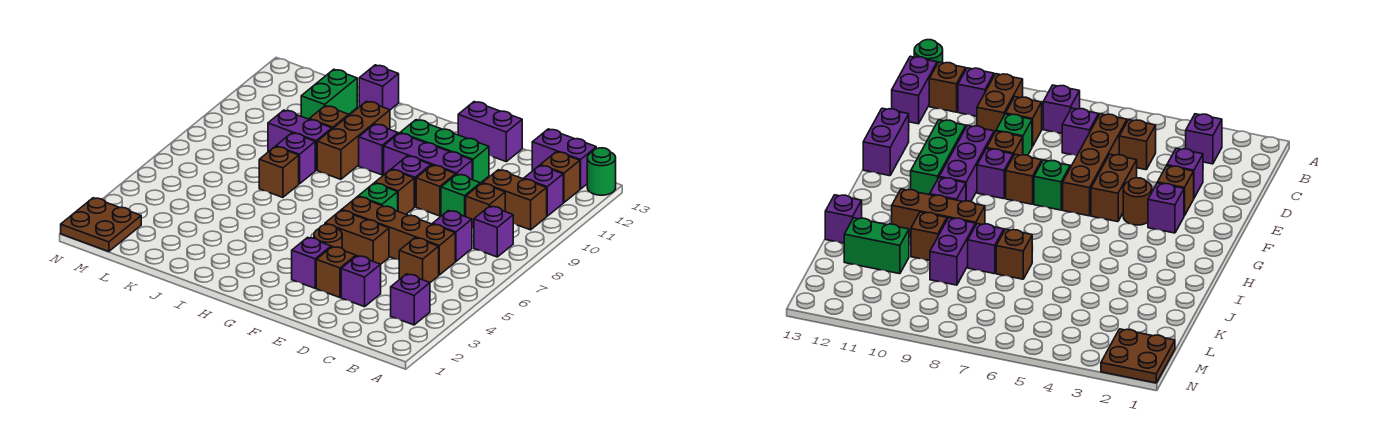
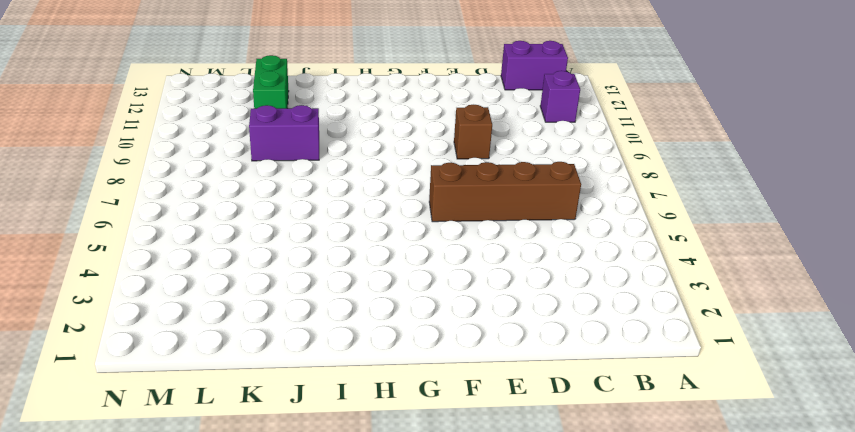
none -> green round brick A13 level 1
none -> purple brick B3 level 1
none -> purple brick B8 level 1
none -> brown brick B10:C10 level 1

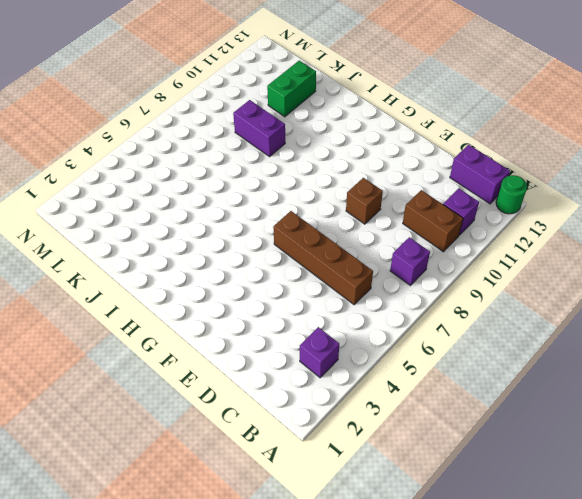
none -> brown brick B12 level 1
none -> brown brick C5 level 1
none -> purple brick C7 level 1
none -> brown brick C9 level 1

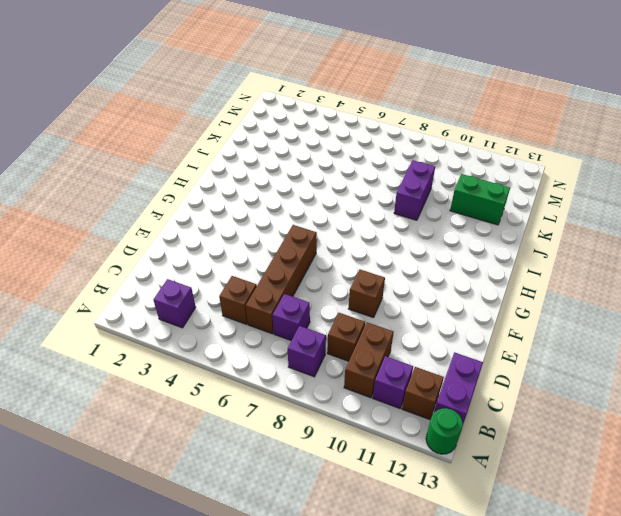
none -> purple brick D3 level 1
none -> green brick D9 level 1
none -> brown brick E3 level 1
none -> brown brick E5:F5 level 1

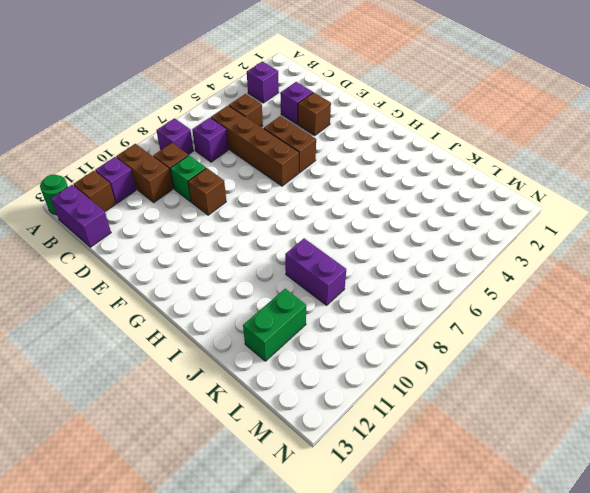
none -> purple brick E10:G10 level 1
none -> green brick E11:G11 level 1
none -> purple brick E13:F13 level 1
none -> purple brick F3 level 1

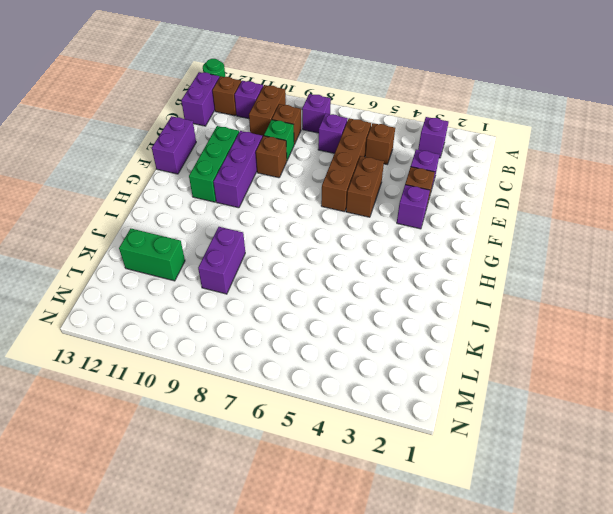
none -> brown round brick F4 level 1
none -> green brick F7 level 1
none -> brown brick F8 level 1
none -> purple brick F9 level 1

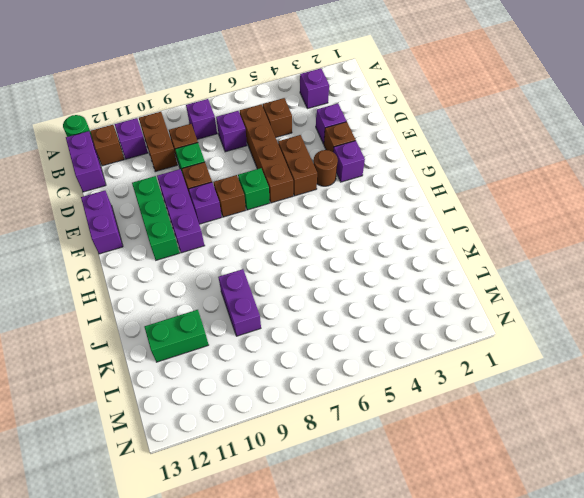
none -> purple brick H10 level 1
none -> brown brick I9:I11 level 1
none -> brown brick J7 level 1
none -> purple brick J8 level 1

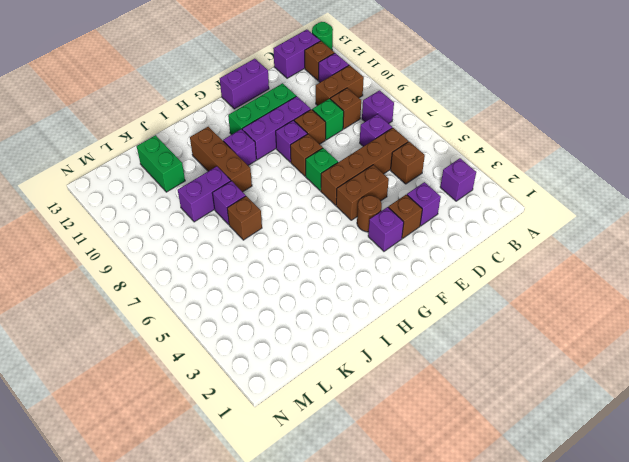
none -> brown brick J10 level 1
none -> purple brick J13 level 1
none -> brown plate M1:N2 level 1

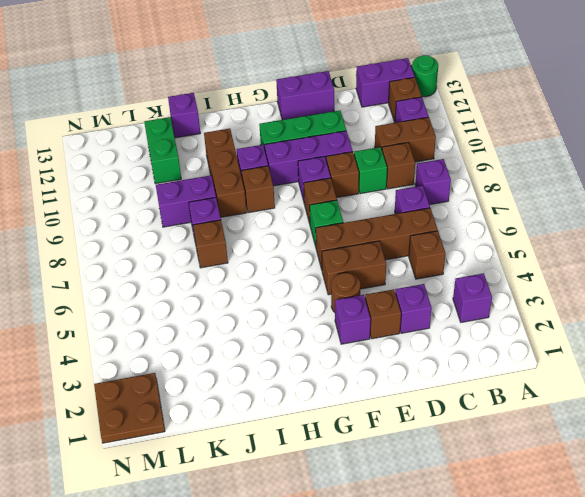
brown brick H9 level 1 -> brown brick J10 level 1

